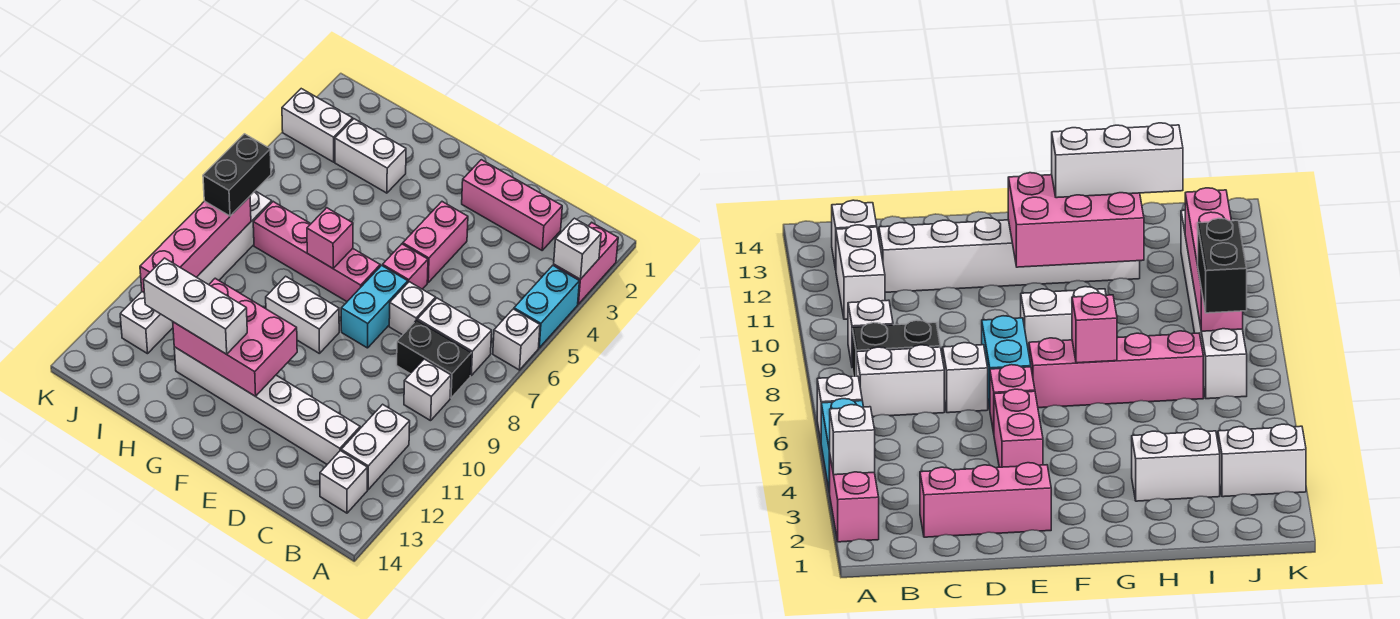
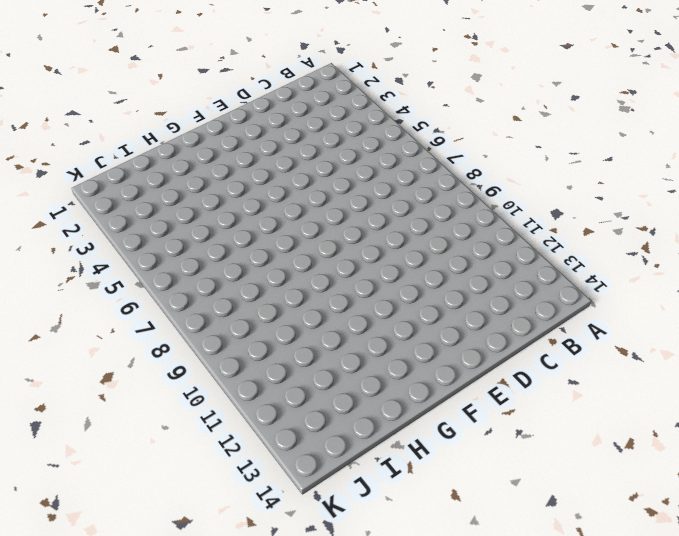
none -> pink brick A2:A3 level 1
none -> cyan brick A4:A5 level 1
none -> white brick A6 level 1

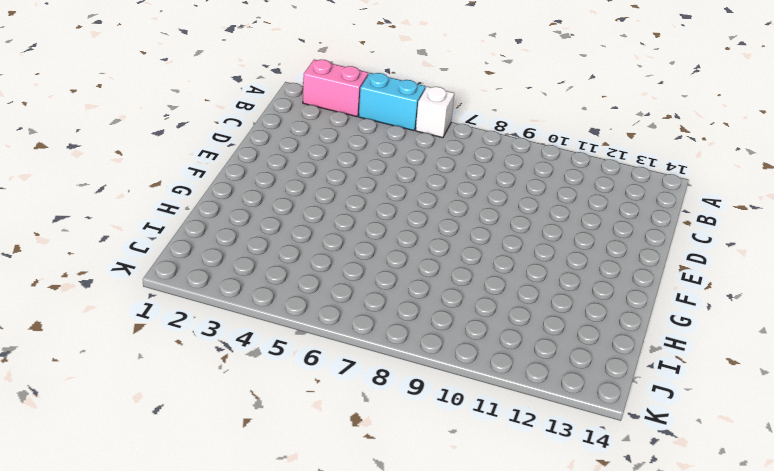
none -> white brick B7:C7 level 1
none -> black brick B8:C8 level 1
none -> white brick B9 level 1

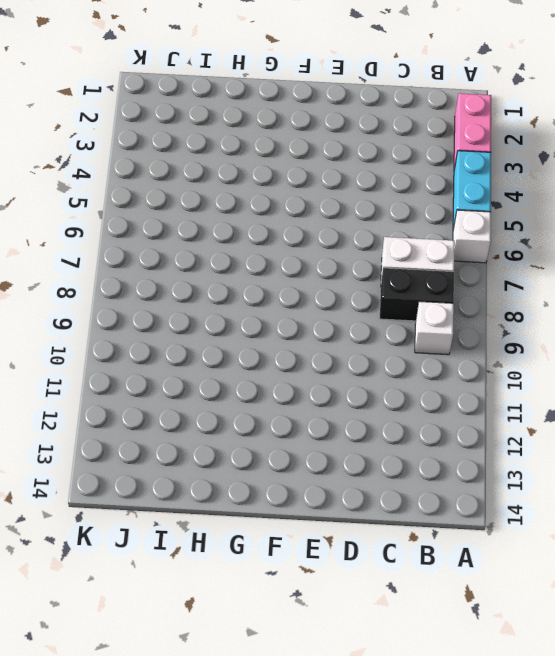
none -> white brick B11:B12 level 1
none -> white brick B13 level 1
none -> pink brick C2:E2 level 1

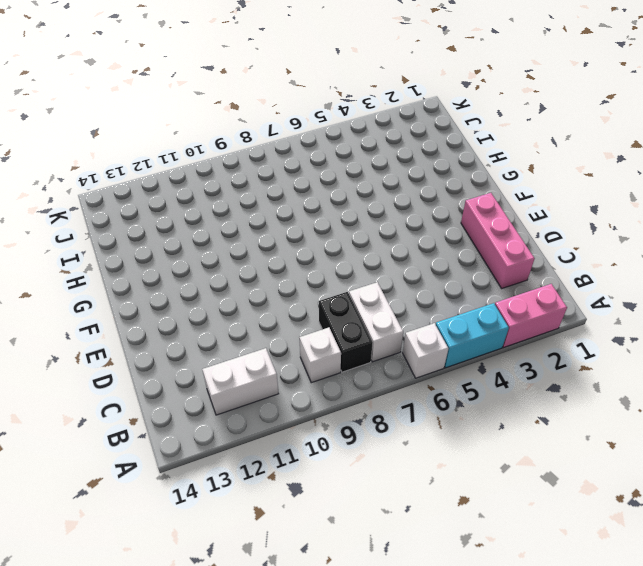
none -> white brick B13 level 1
none -> white brick C12:H12 level 1
none -> white brick D7 level 1

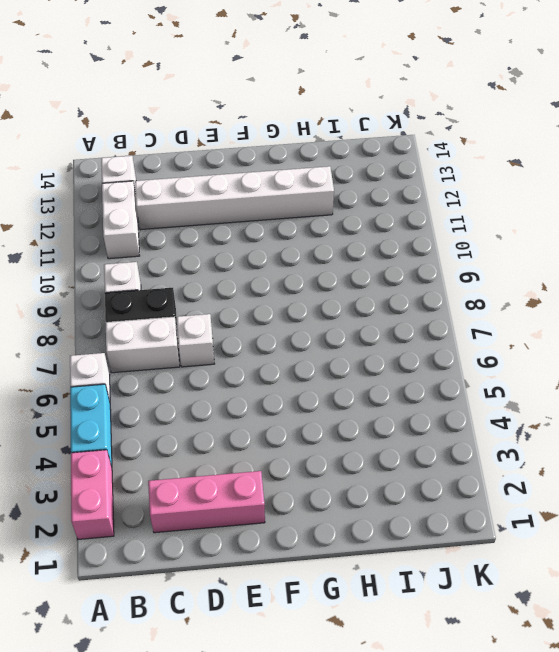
none -> pink brick E4:E5 level 1
none -> pink brick E6 level 1
none -> cyan brick E7:E8 level 1

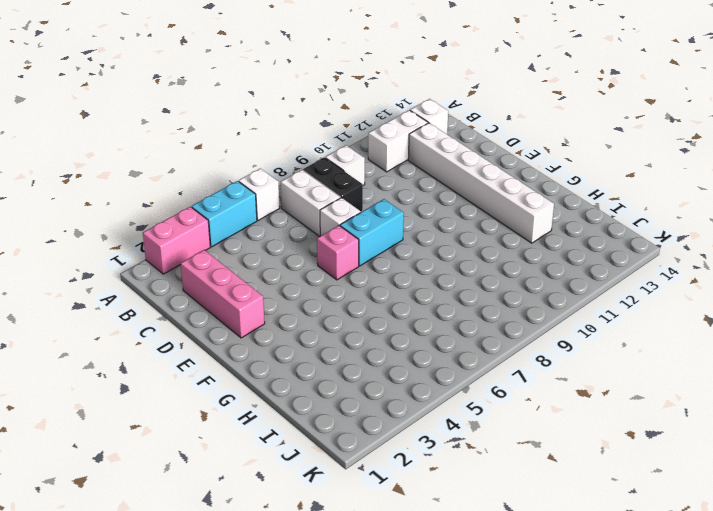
none -> pink brick E4:E5 level 1
none -> pink brick F7:I7 level 1
none -> white brick F9:G9 level 1

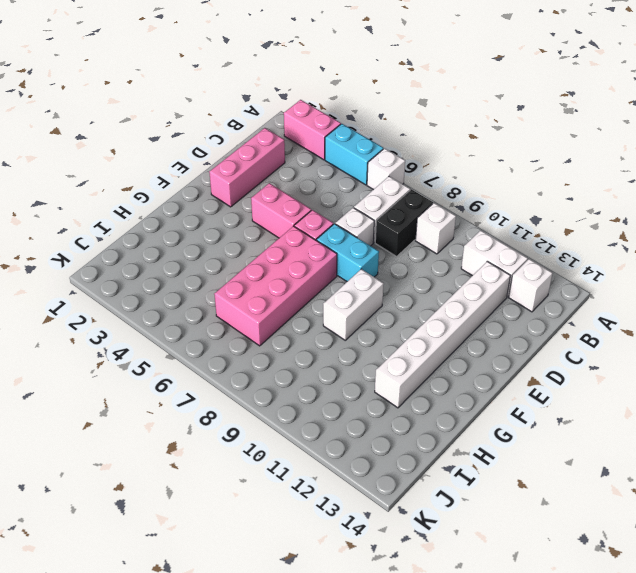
pink brick F6:I7 level 1 -> pink brick F7:I7 level 1
none -> white brick H3:I3 level 1
none -> white brick J3:K3 level 1
none -> white brick J7:J12 level 1

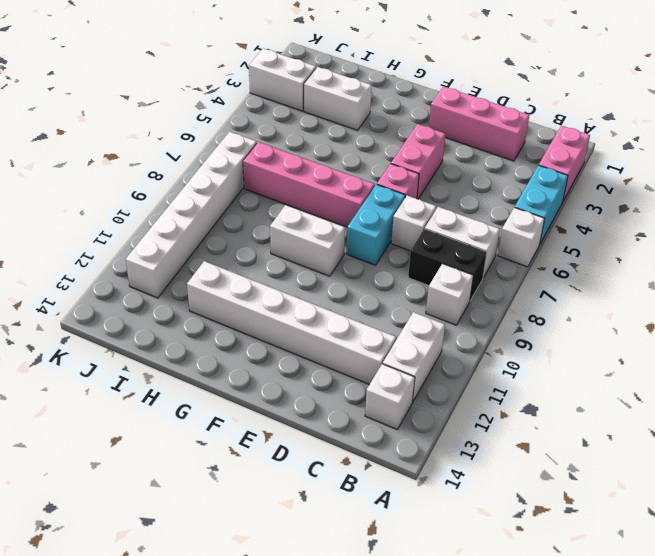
none -> white brick A3 level 2
none -> pink brick F11:H12 level 2
none -> pink brick G7 level 2

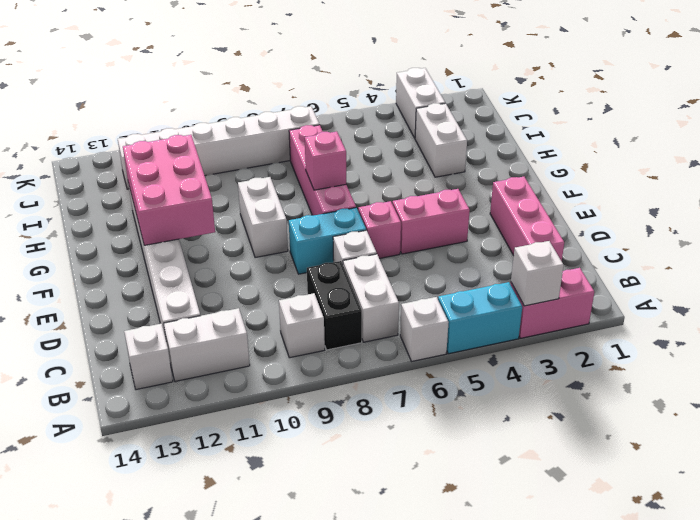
none -> pink brick J8:J11 level 2
none -> white brick G12:I12 level 3
none -> black brick J7:J8 level 3

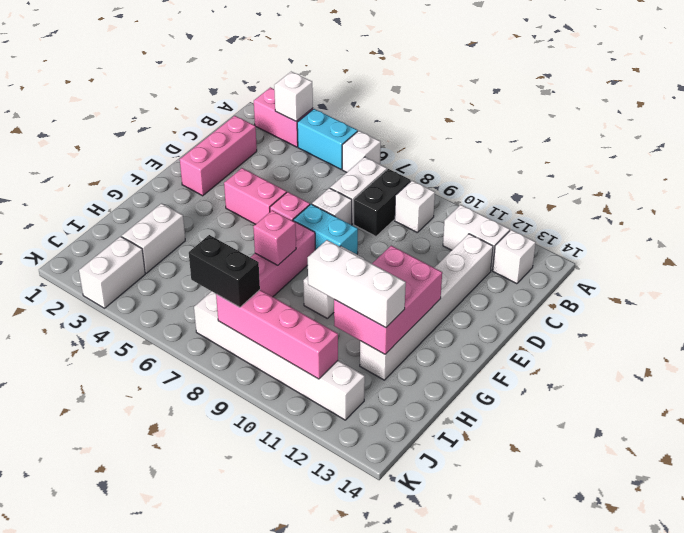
white brick H10:H12 level 3 -> white brick G12:I12 level 3

